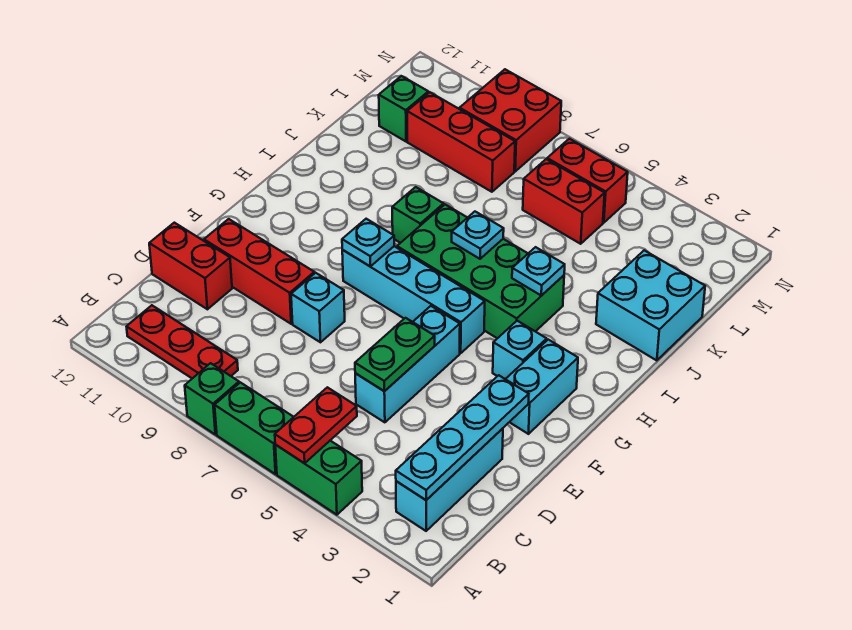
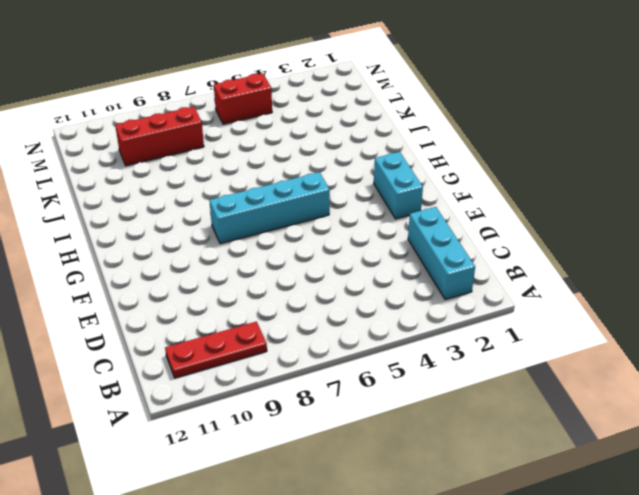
none -> green brick A4:A5 level 1
none -> green brick A6:A7 level 1
none -> green brick A8 level 1

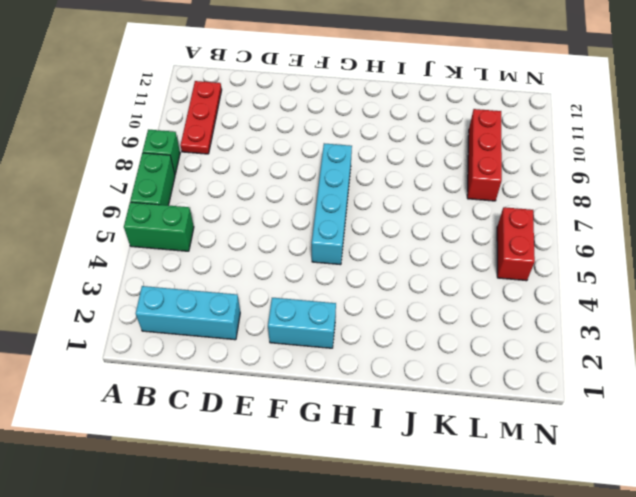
green brick A5:B5 level 1 -> green brick A4:A5 level 1
none -> cyan brick D5:F5 level 1
none -> red brick D11:D12 level 1
none -> cyan brick E8 level 1

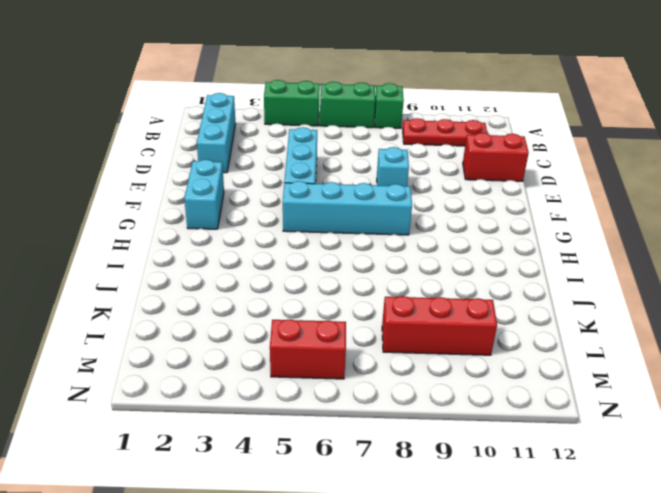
none -> red brick E9:E11 level 1
none -> cyan brick G3 level 1
none -> green brick H4:I7 level 1

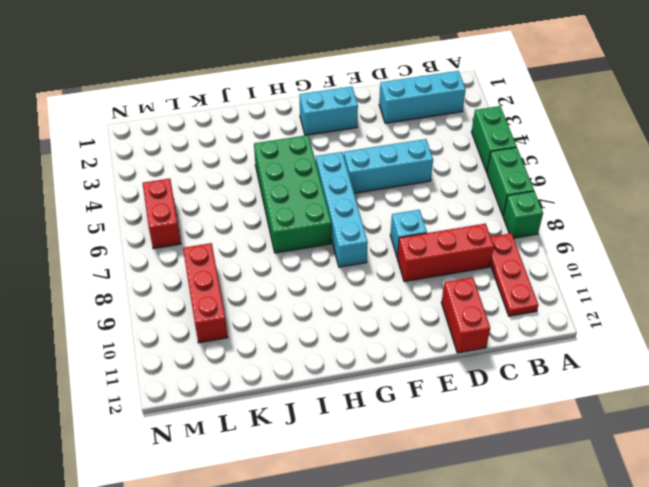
red brick C9:E9 level 1 -> red brick E9:E11 level 1
none -> cyan brick G3 level 1
none -> green brick I8 level 1
none -> cyan brick J1:K2 level 1

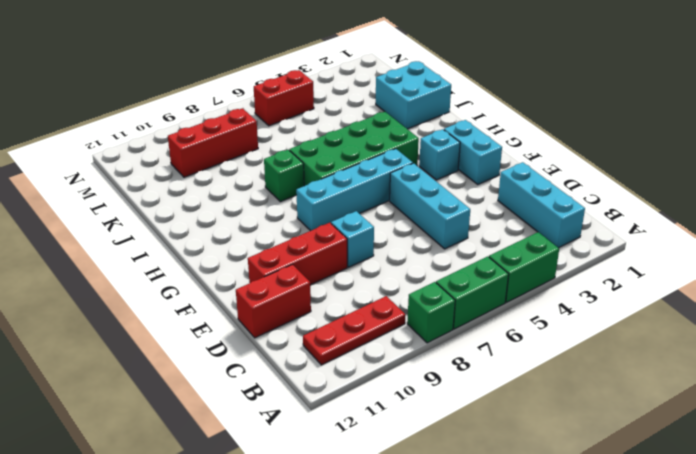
none -> red brick L5:L6 level 1
none -> green brick L11 level 1
none -> red brick M8:N9 level 1

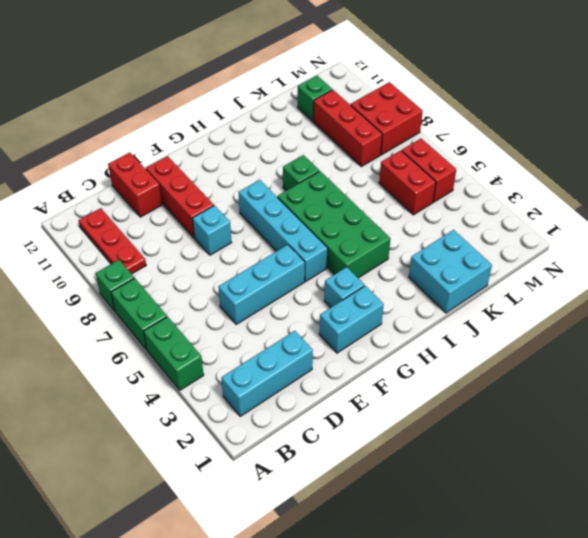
none -> red plate A5:B5 level 2
none -> cyan plate B2:E2 level 2
none -> green plate D5:E5 level 2

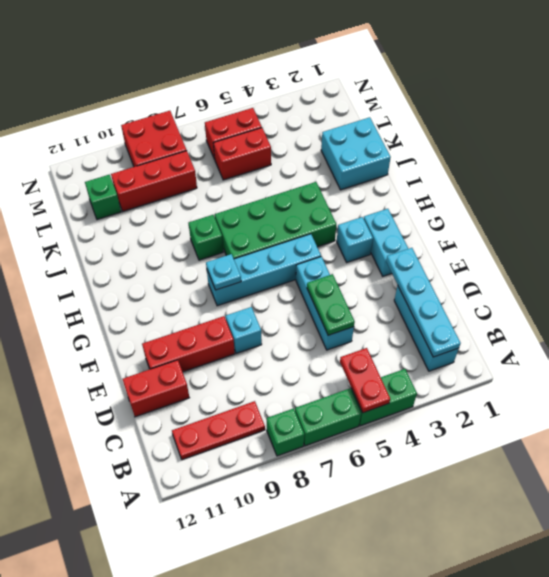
none -> cyan plate I4 level 2
none -> cyan plate I6 level 2

